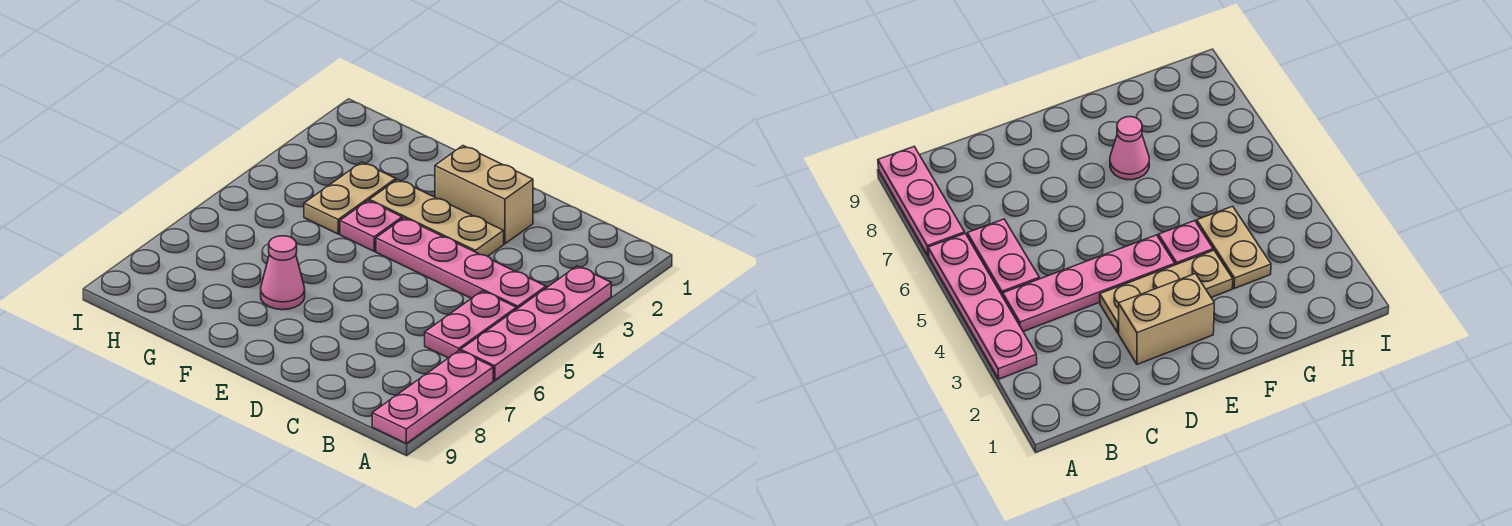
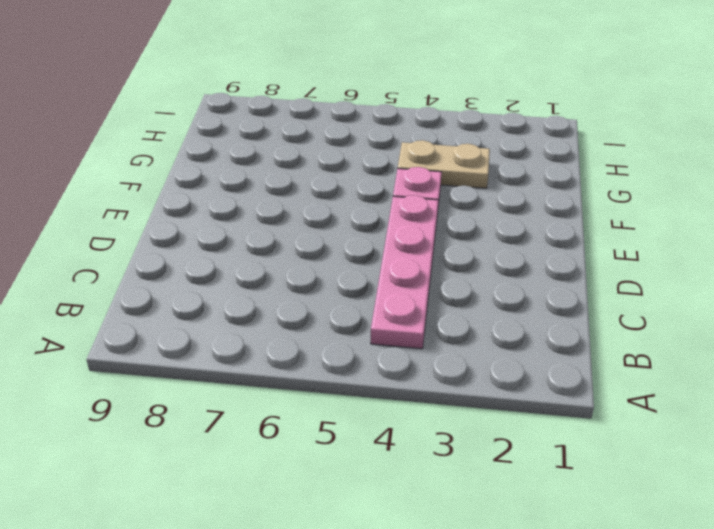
none -> pink plate A3:A6 level 1
none -> pink plate A7:A9 level 1

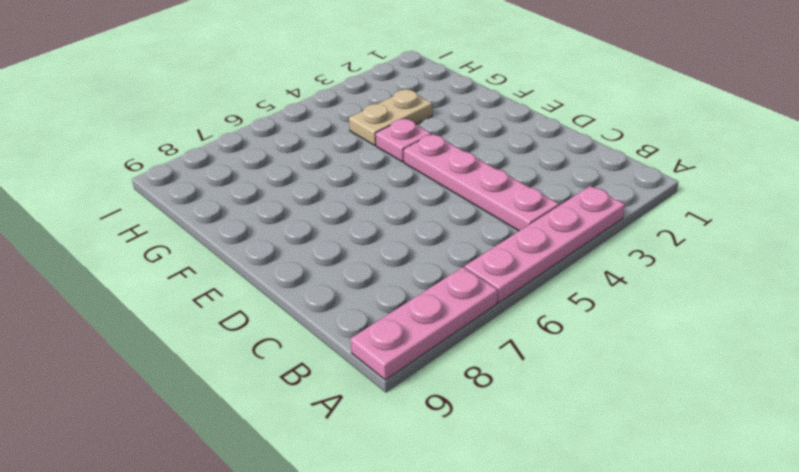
none -> pink plate B5:B6 level 1
none -> tan brick D2:E2 level 1

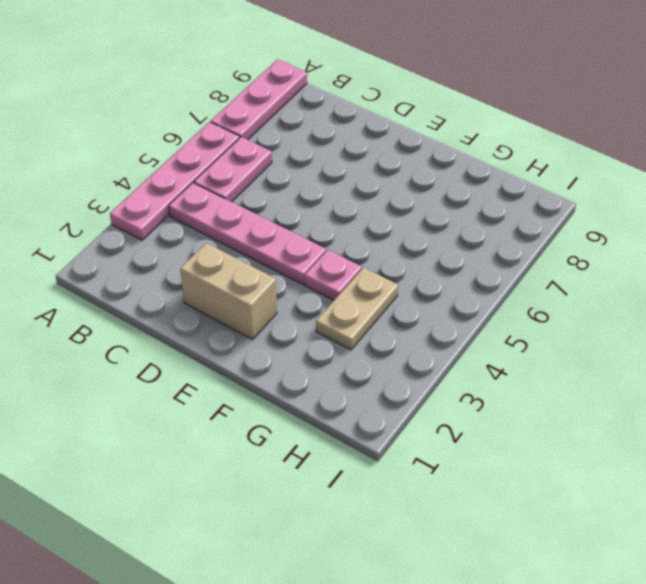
none -> tan plate D3:F3 level 1
none -> pink cone F7 level 1

